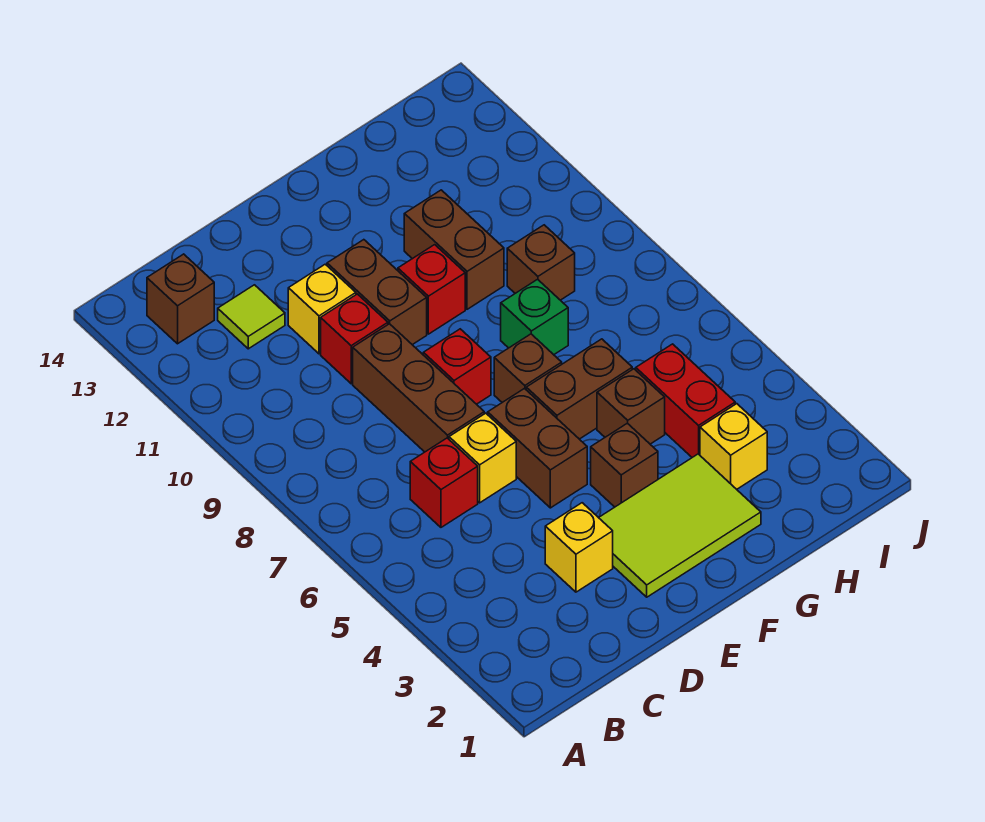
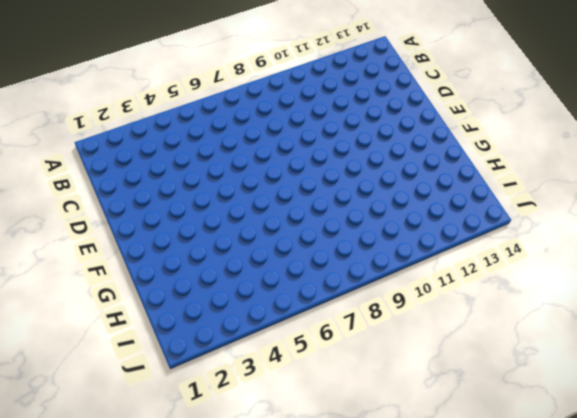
none -> brown brick B13 level 1
none -> red brick C6 level 1
none -> lime tile C12 level 1

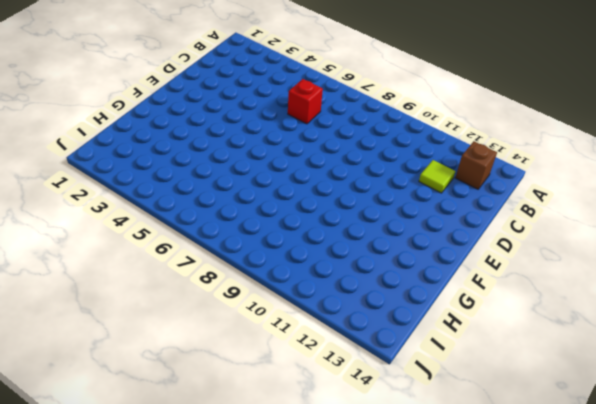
none -> yellow brick D3 level 1
none -> yellow brick D6 level 1
none -> brown brick D7:D9 level 1

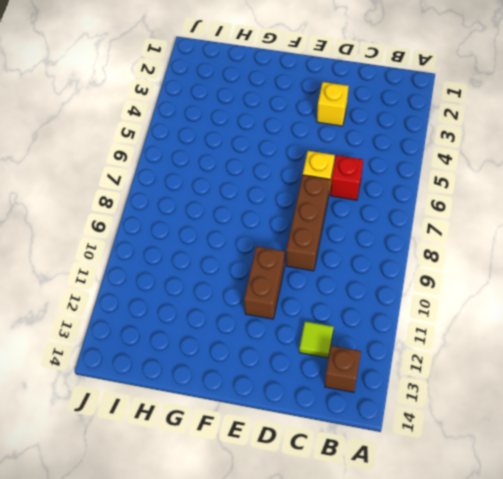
none -> red brick D10 level 1
none -> yellow brick D11 level 1
none -> lime tile E2:G3 level 1

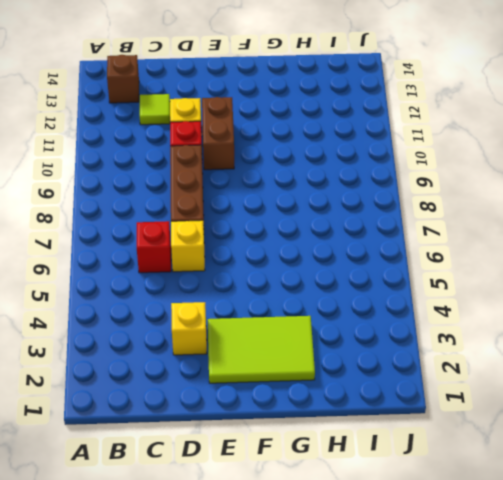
none -> brown brick E5:E6 level 1
none -> red brick E8 level 1
none -> brown brick F4 level 1

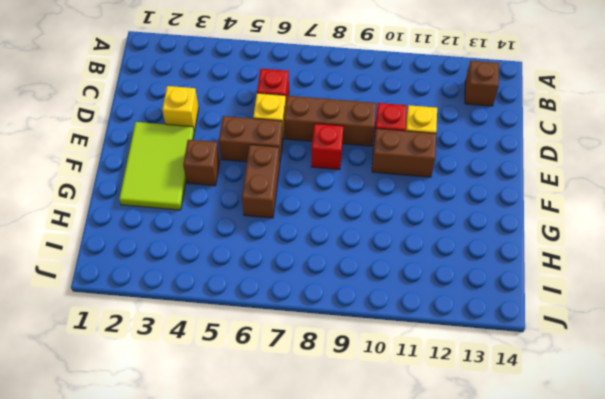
none -> lime tile C12 level 1
none -> brown brick F7 level 1
none -> red brick F10 level 1

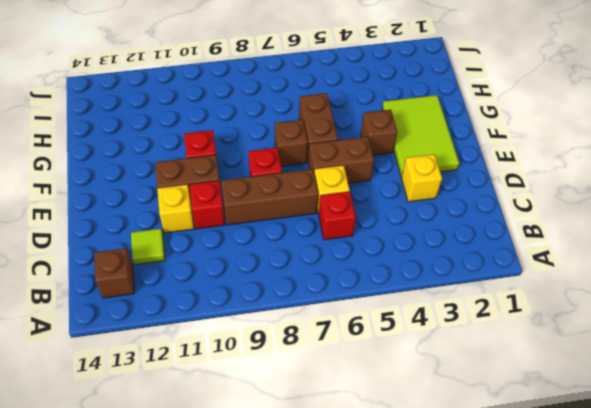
none -> brown brick G5 level 1
none -> green brick G8 level 1
none -> brown brick G10:G11 level 1

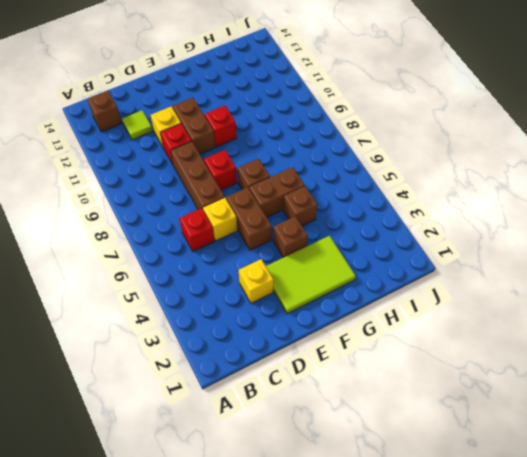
none -> green brick G8 level 1
none -> brown brick G10:G11 level 1
none -> yellow brick H3 level 1

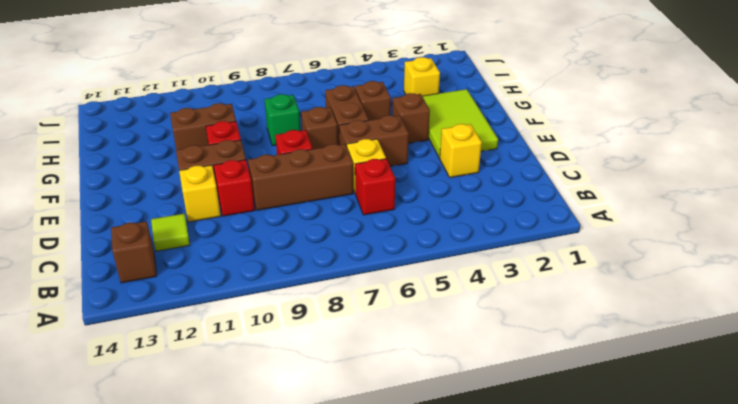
none -> red brick H4:H5 level 1
none -> brown brick H9 level 1

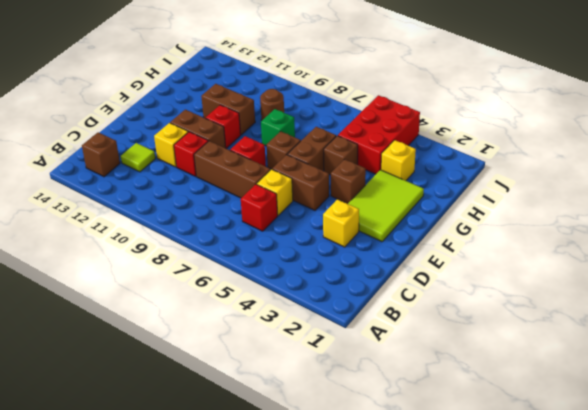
red brick H4:J5 level 1 -> red brick H4:H5 level 1
brown round brick H9 level 1 -> brown brick H9 level 1

